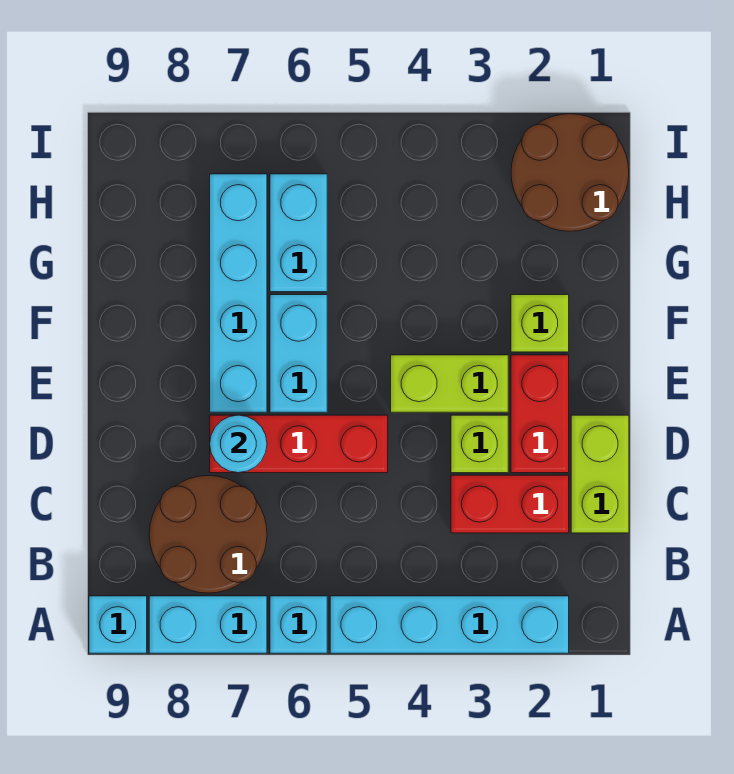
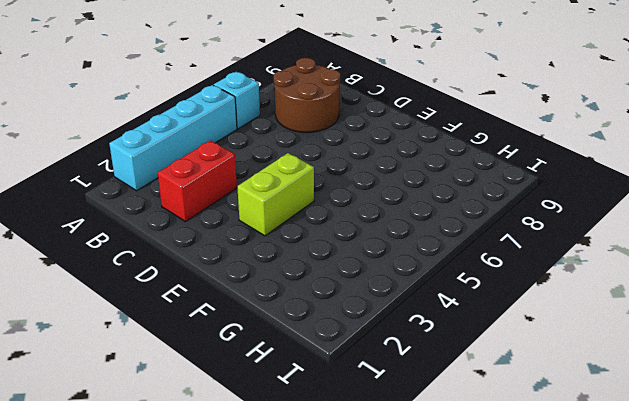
none -> cyan brick A7:A8 level 1
none -> cyan brick A9 level 1
none -> lime brick C1:D1 level 1

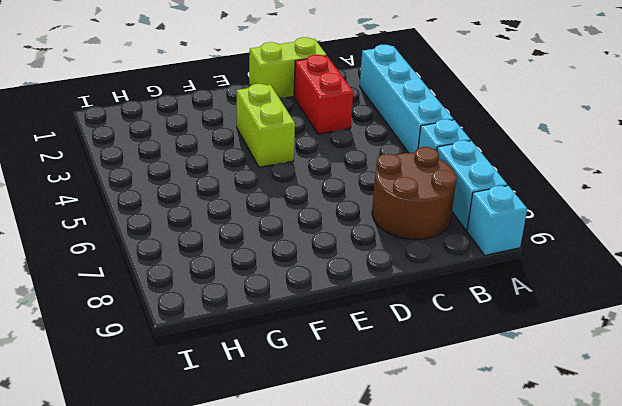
none -> red brick D2:E2 level 1
none -> lime brick D3 level 1
none -> red brick D5:D7 level 1

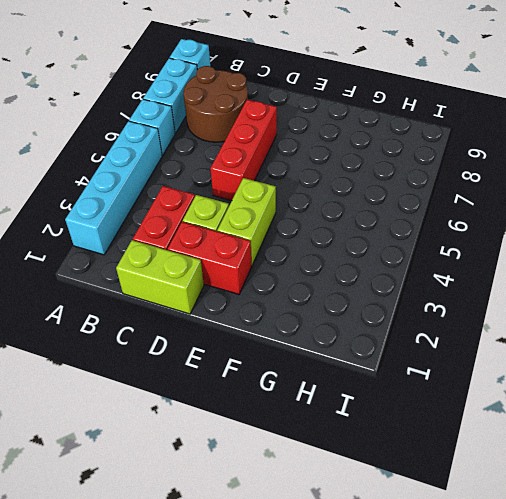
none -> cyan brick E6:F6 level 1
none -> cyan brick E7:H7 level 1
none -> lime brick F2 level 1

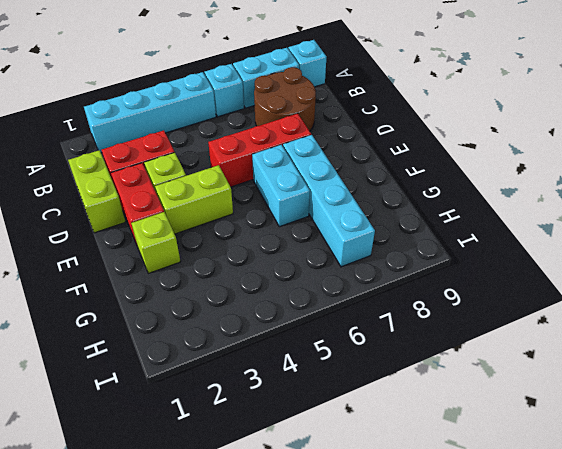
none -> cyan brick G6:H6 level 1
none -> brown round brick H1:I2 level 1
none -> cyan round brick D7 level 2

